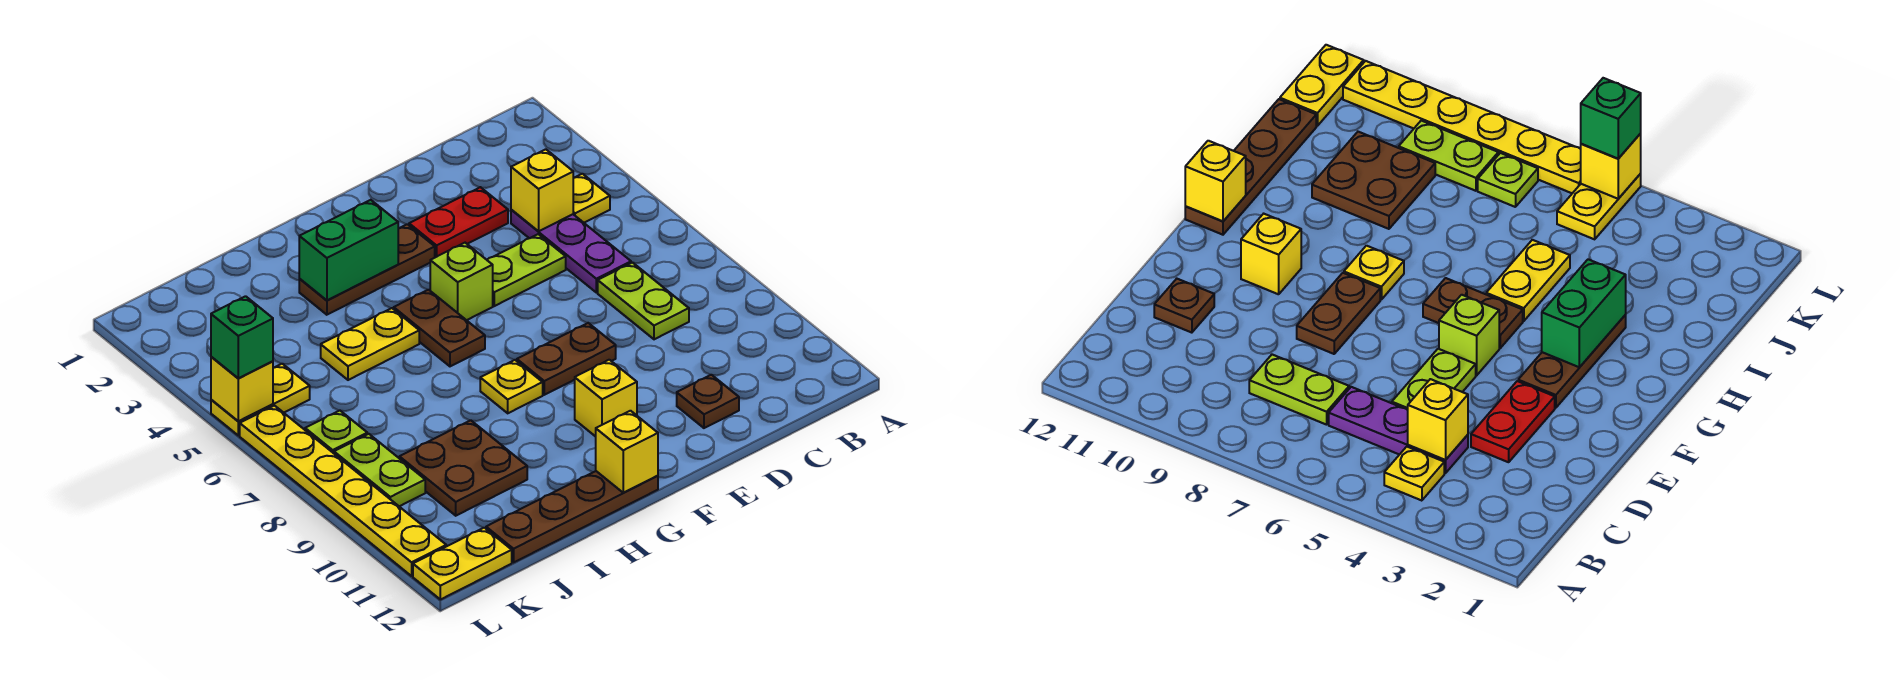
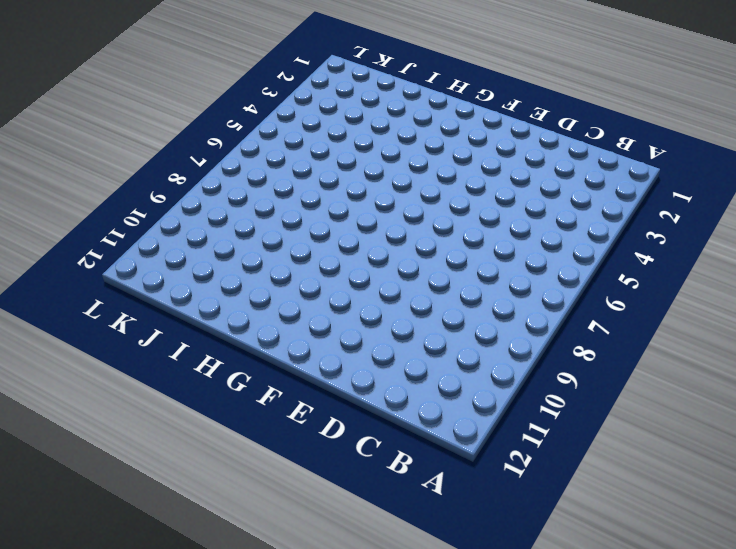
none -> yellow plate B4 level 1
none -> purple plate C4:C6 level 1
none -> lime plate C7:C8 level 1

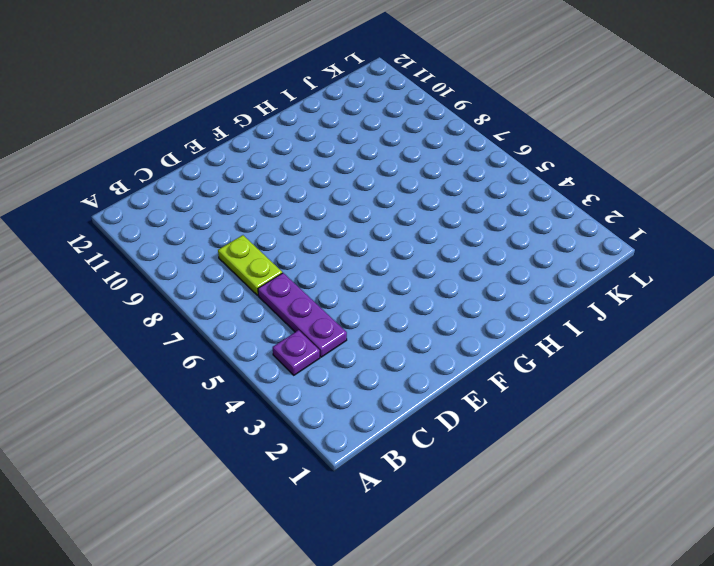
purple plate B4 level 1 -> yellow plate B4 level 1
none -> red plate D3:E3 level 1
none -> lime plate D5:E5 level 1
none -> brown plate D11 level 1

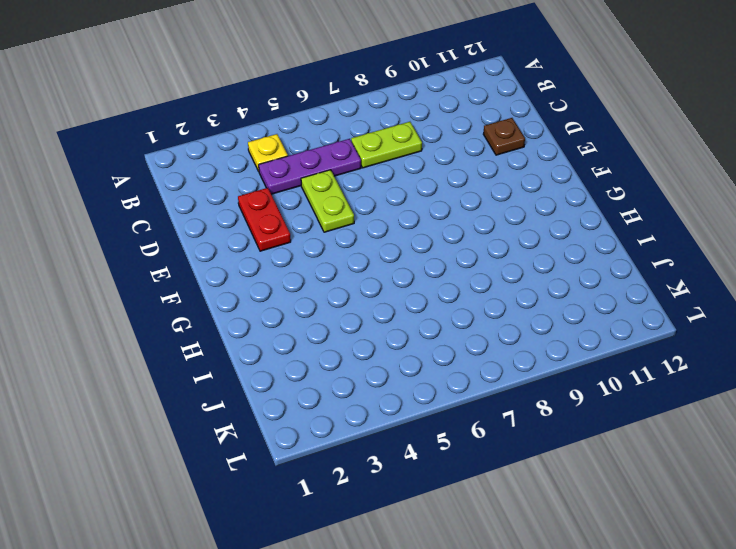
none -> brown plate E8:F8 level 1
none -> brown plate F3:H3 level 1
none -> lime brick F5 level 1

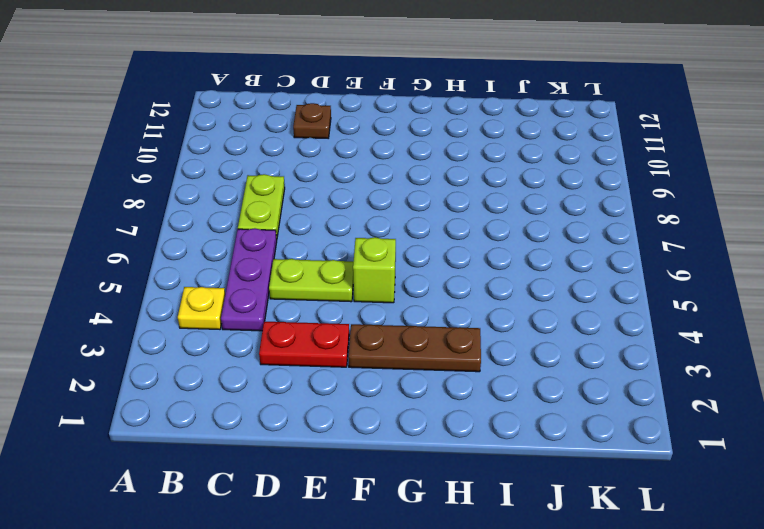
none -> brown plate E8:F8 level 1
none -> yellow brick F10 level 1
none -> brown plate G5:G6 level 1

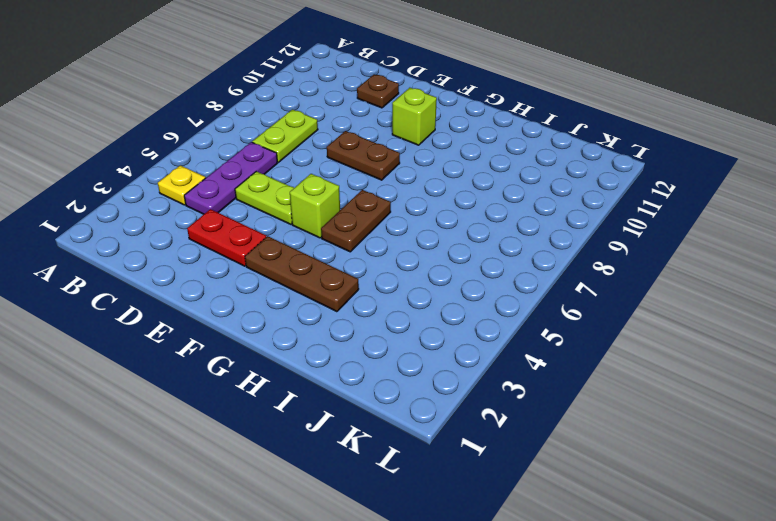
lime brick F10 level 1 -> yellow brick F10 level 1
none -> yellow plate G8 level 1
none -> brown plate G12:J12 level 1
none -> yellow plate H5:I5 level 1

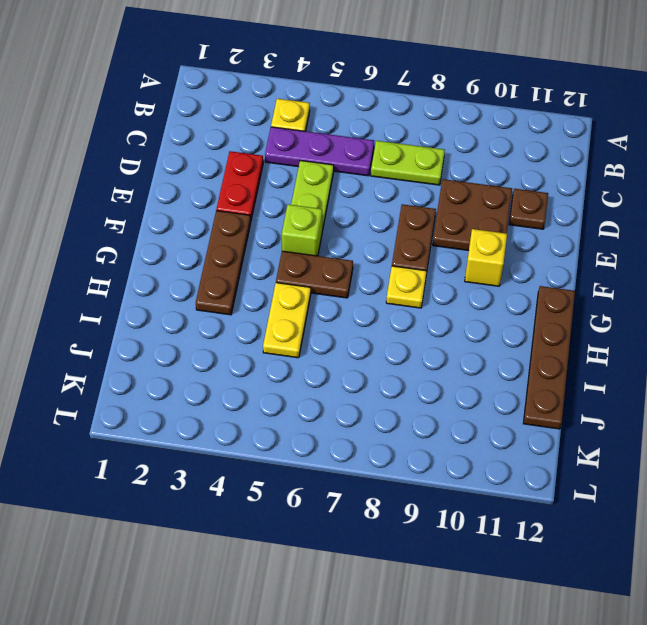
brown plate D9:E10 level 1 -> brown plate I9:J10 level 1
none -> yellow plate K5:L5 level 1
none -> lime plate K7 level 1
none -> lime plate K8:K9 level 1

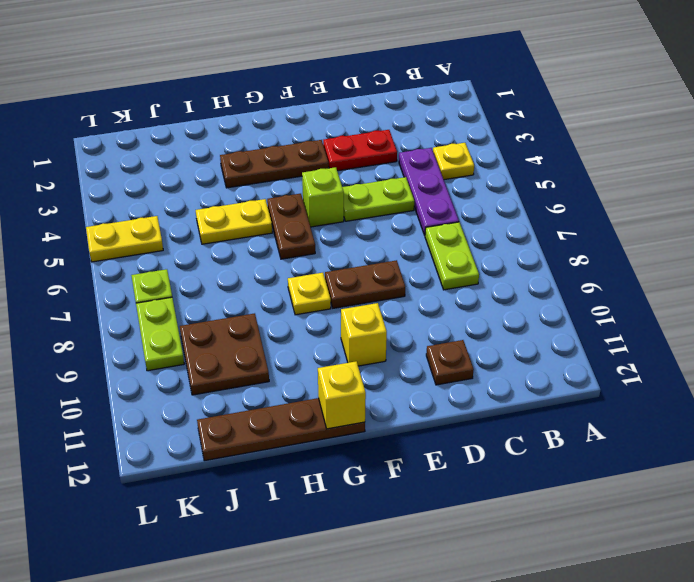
none -> yellow plate K12:L12 level 1
none -> yellow plate L6:L11 level 1
none -> yellow brick C4 level 2

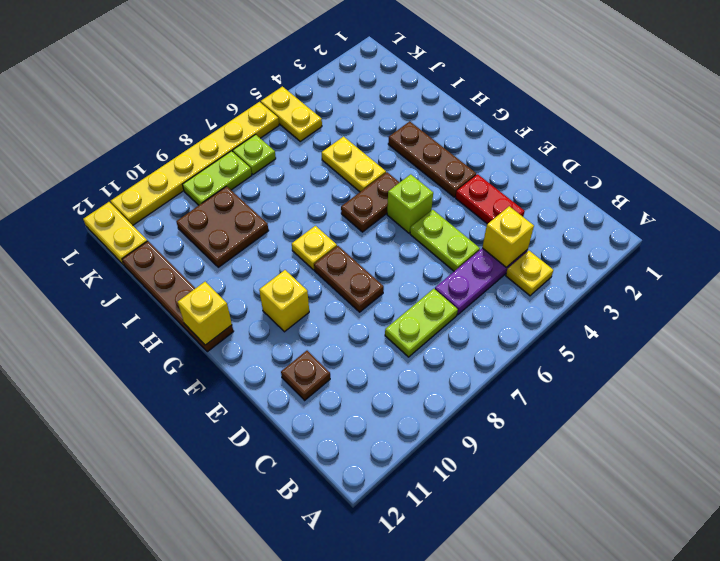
none -> green brick G3:H3 level 2
none -> yellow brick L5 level 2
none -> green brick L5 level 3

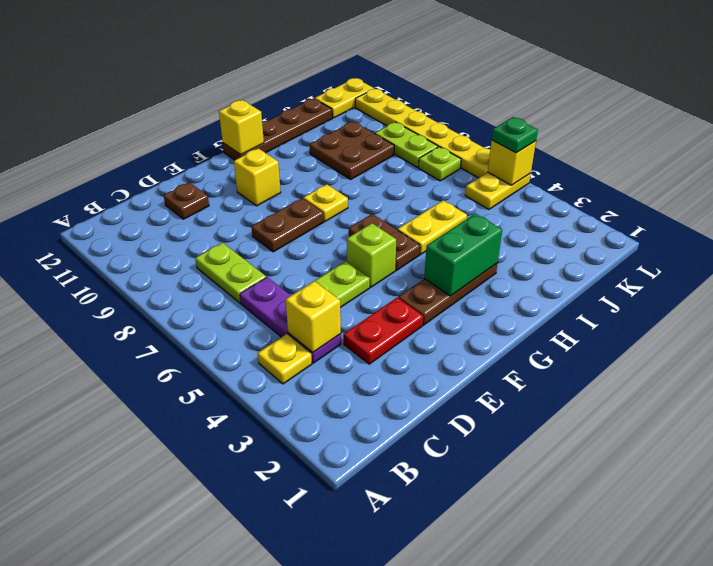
green plate L5 level 3 -> green brick L5 level 3

